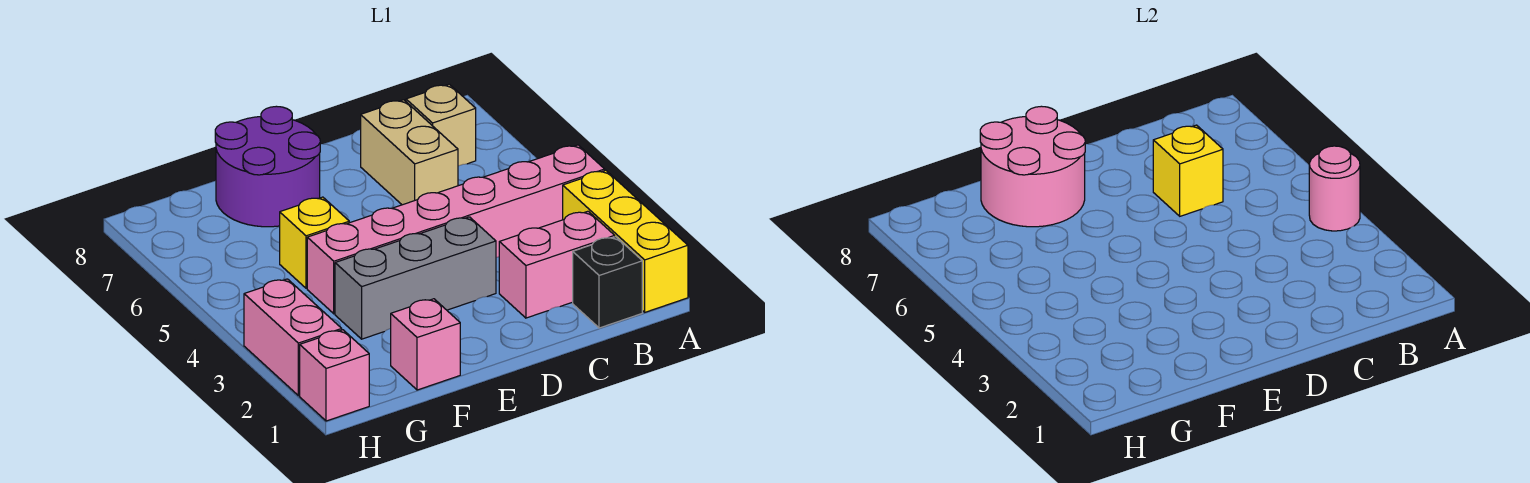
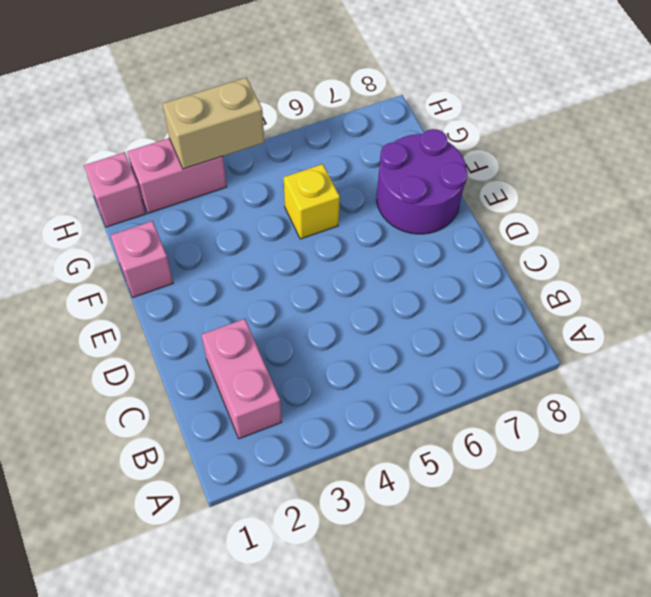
tan brick H3:H4 level 2 -> tan brick C6:C7 level 1
none -> yellow brick A1:A3 level 1
none -> pink brick A4:F4 level 1
none -> black brick B1 level 1

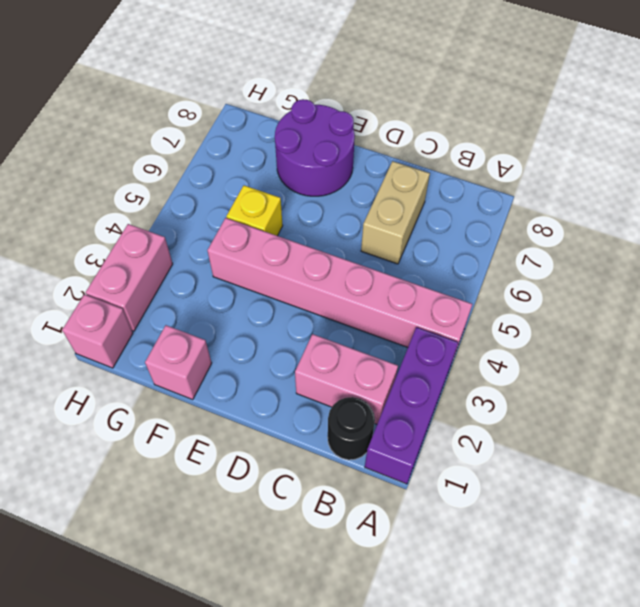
purple brick A1:A3 level 1 -> yellow brick A1:A3 level 1
black round brick B1 level 1 -> black brick B1 level 1
none -> tan brick B7 level 1
none -> grey brick D3:F3 level 1
none -> pink round brick A4 level 2

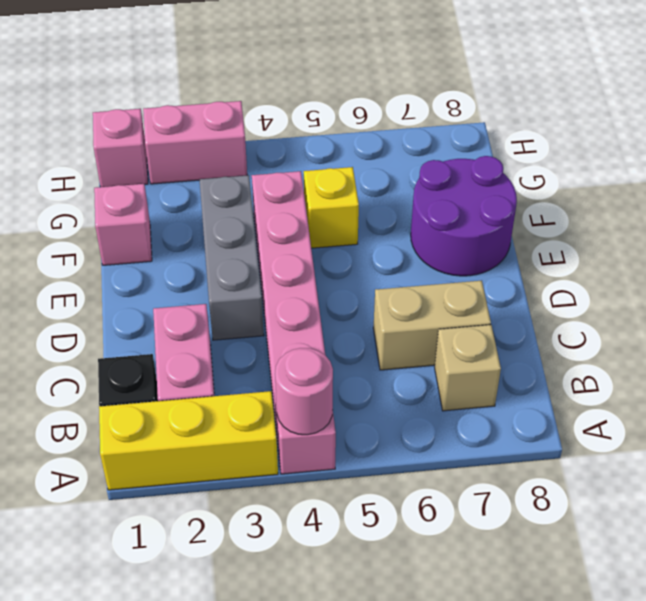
none -> yellow brick C6 level 2
none -> pink round brick E7:F8 level 2

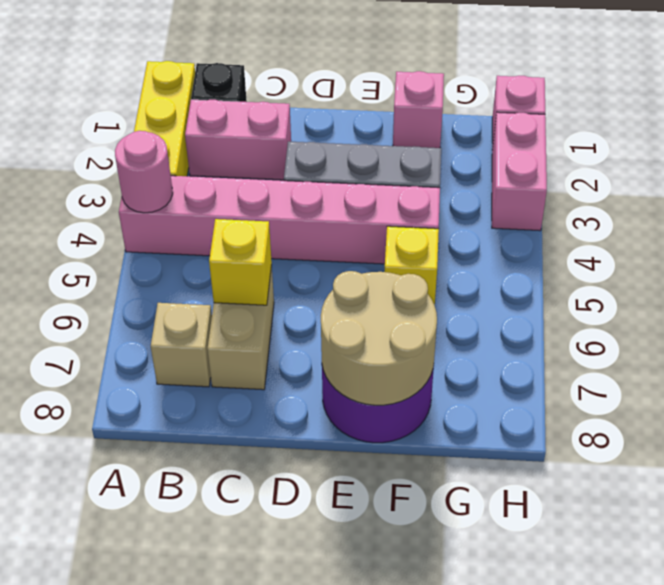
tan round brick E7:F8 level 2 -> pink round brick E7:F8 level 2

